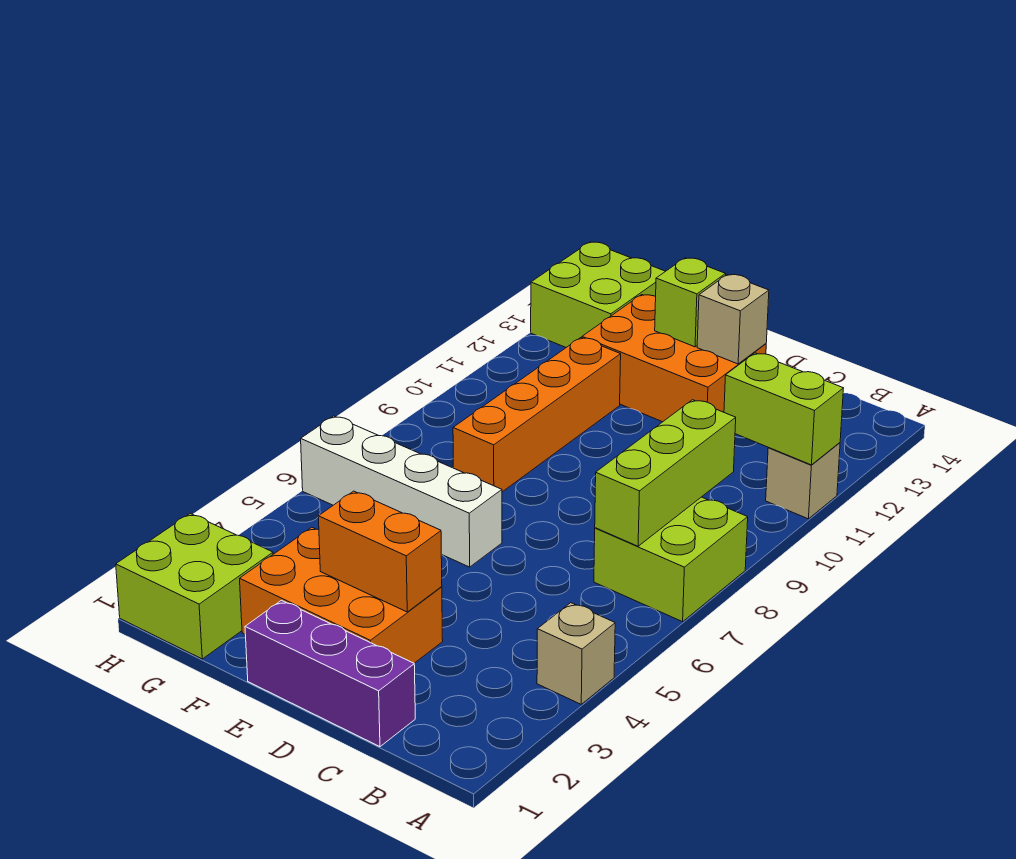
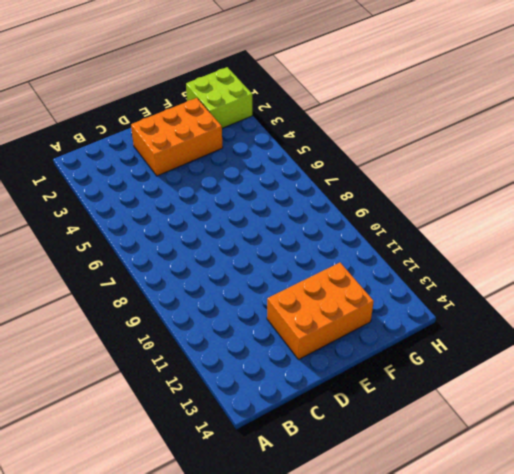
none -> tan brick A4 level 1
none -> lime brick A7:B8 level 1
none -> tan brick A11 level 1

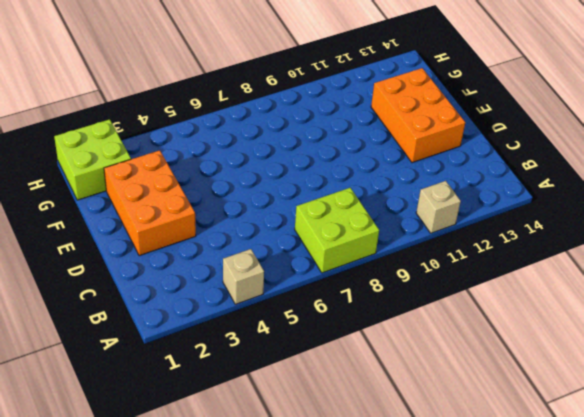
none -> purple brick C1:E1 level 1
none -> white brick E6:H6 level 1
none -> orange brick F8:F11 level 1

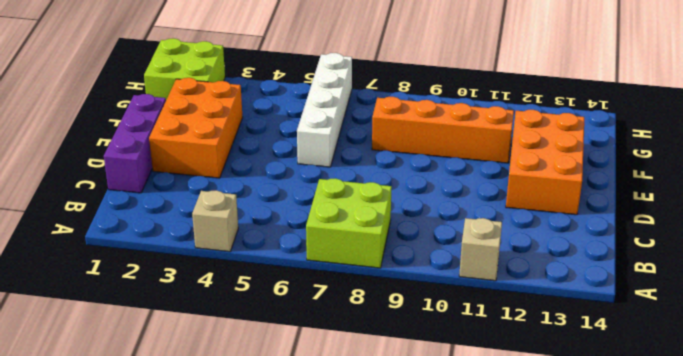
none -> lime brick G13:H14 level 1
none -> lime brick A11:B11 level 2
none -> lime brick B7:B9 level 2

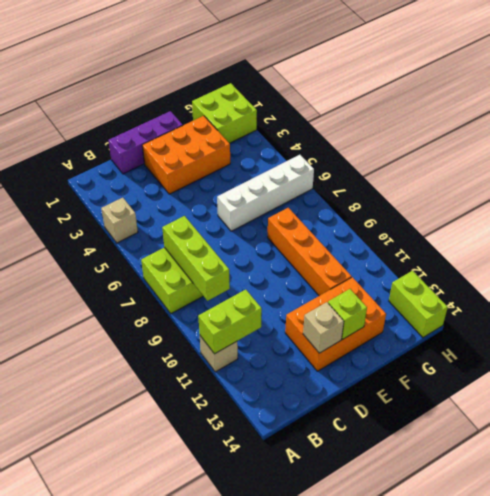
lime brick H13:H14 level 1 -> lime brick G13:H14 level 1
none -> orange brick D3:E3 level 2

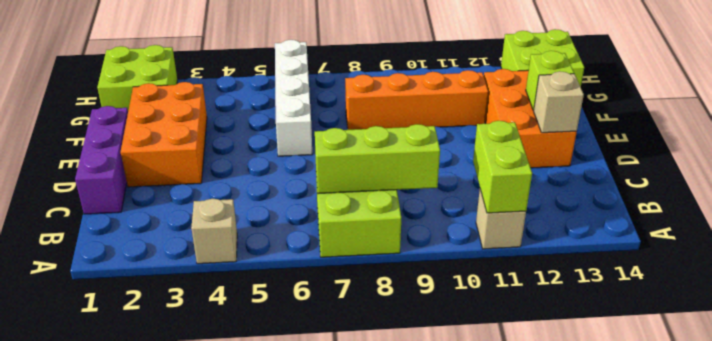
none -> orange brick D3:E3 level 2

